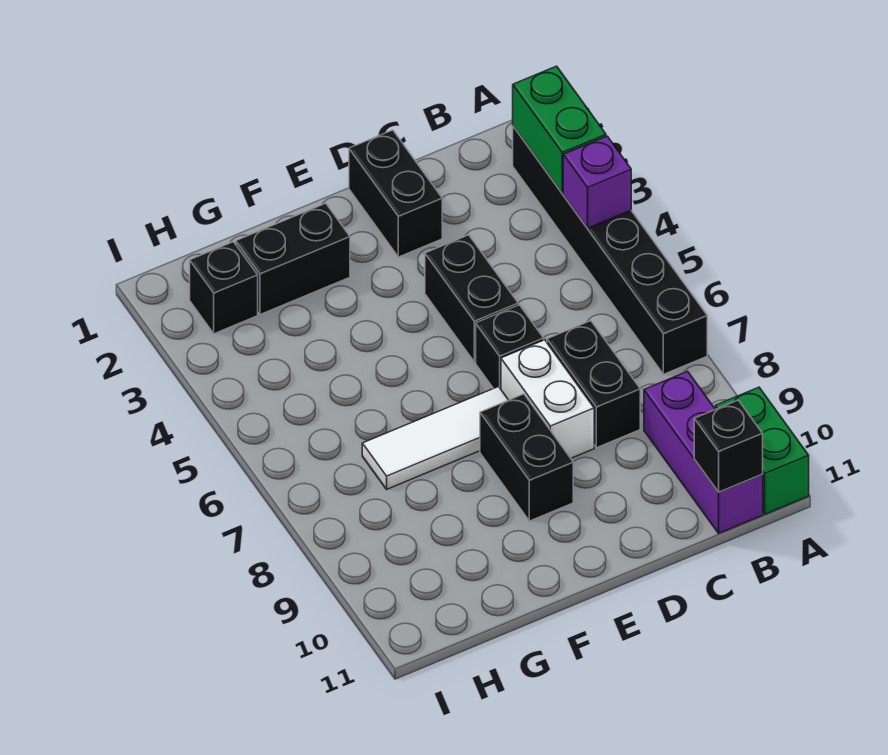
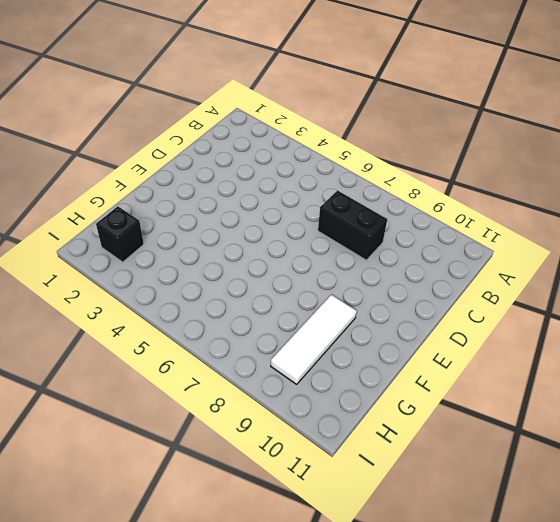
white tile F9:H9 level 1 -> white tile E7:G7 level 1
none -> black brick A2:A7 level 1
none -> green brick A10:A11 level 1
none -> purple brick B9:B11 level 1

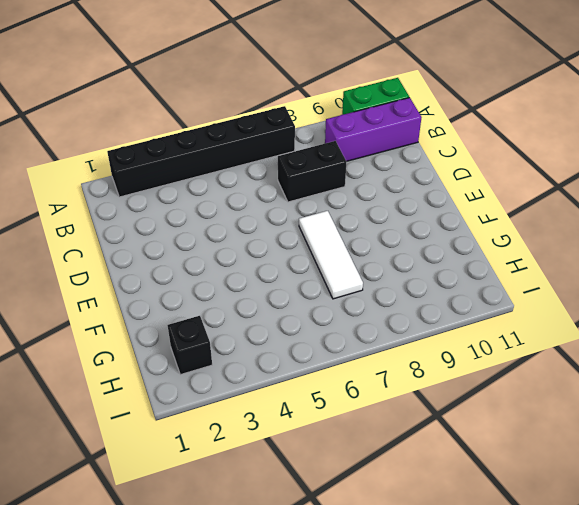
none -> black brick D1:D2 level 1
none -> black brick D4:D5 level 1
none -> black brick D6 level 1

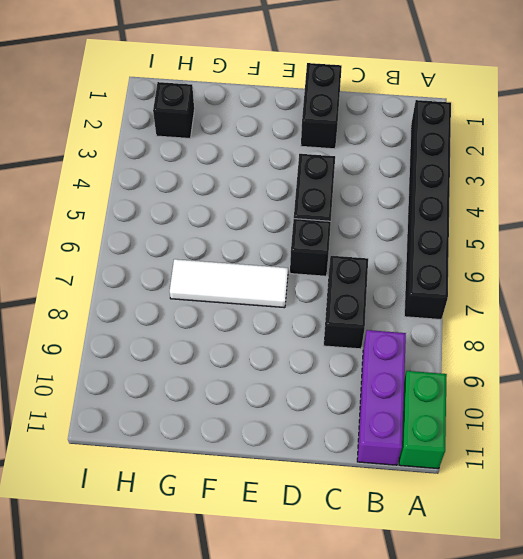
none -> white brick D7:D8 level 1
none -> black brick E8:E9 level 1
none -> black brick F2:G2 level 1

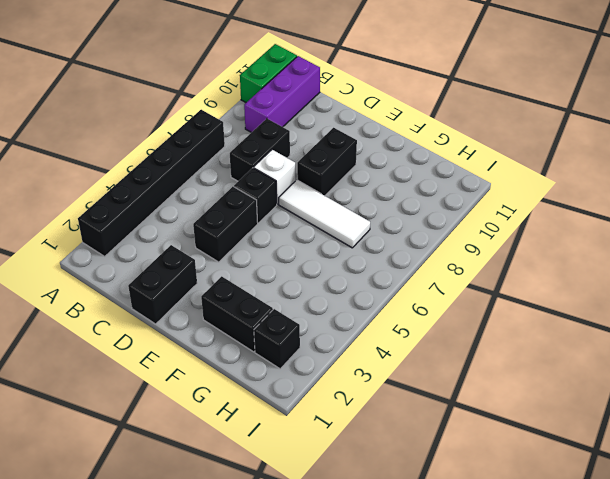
white brick D7 level 1 -> white brick D7:D8 level 1
none -> green brick A2:A3 level 2
none -> purple brick A4 level 2
none -> black brick B11 level 2

